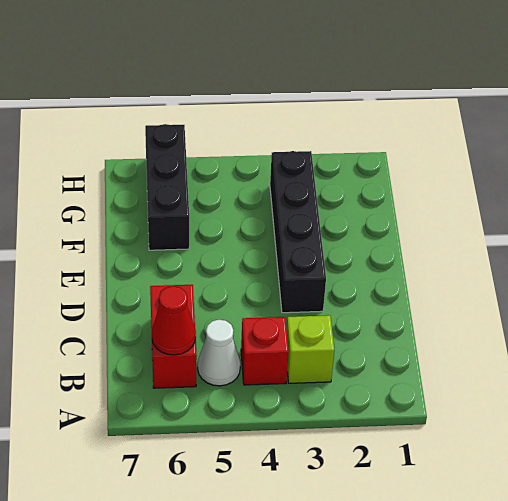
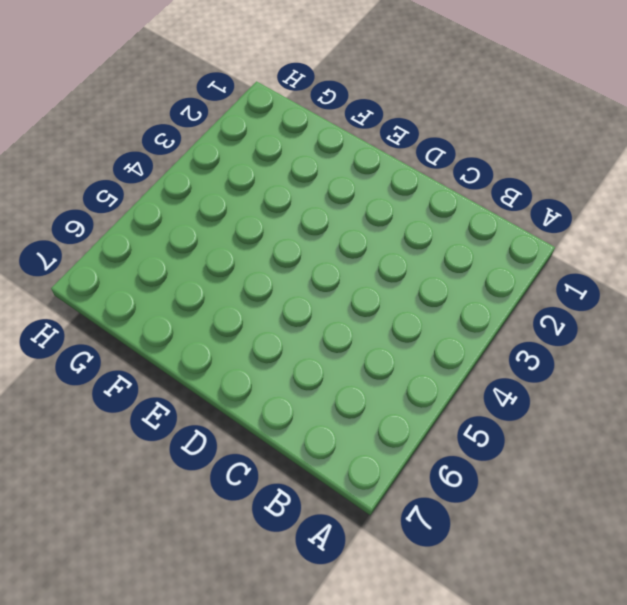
none -> lime brick B3 level 1
none -> red brick B4 level 1

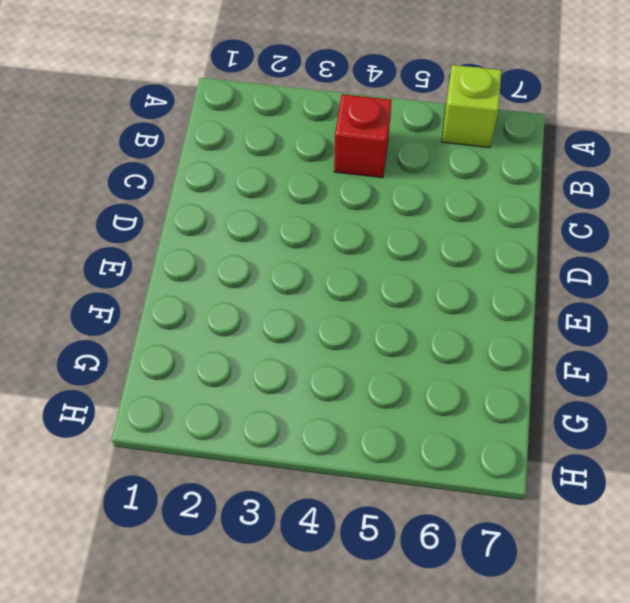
lime brick A6 level 1 -> lime brick B3 level 1
none -> white cone B5 level 1
none -> red brick B6:C6 level 1

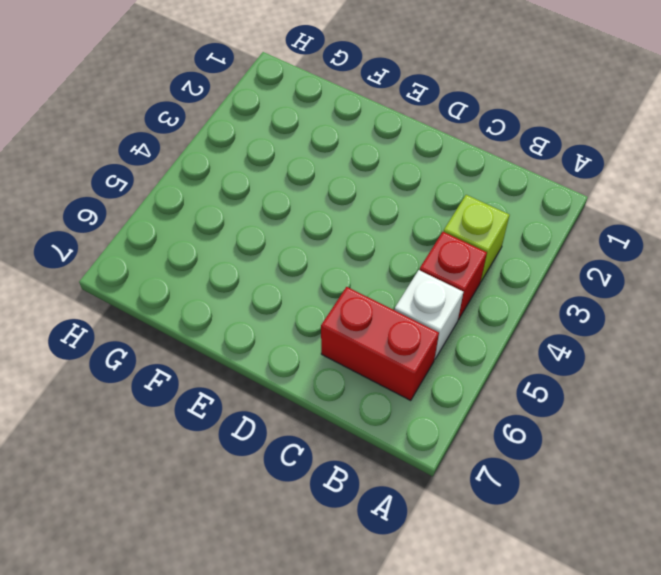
white brick B5 level 1 -> white cone B5 level 1
none -> black brick D3:G3 level 1
none -> black brick F6:H6 level 1

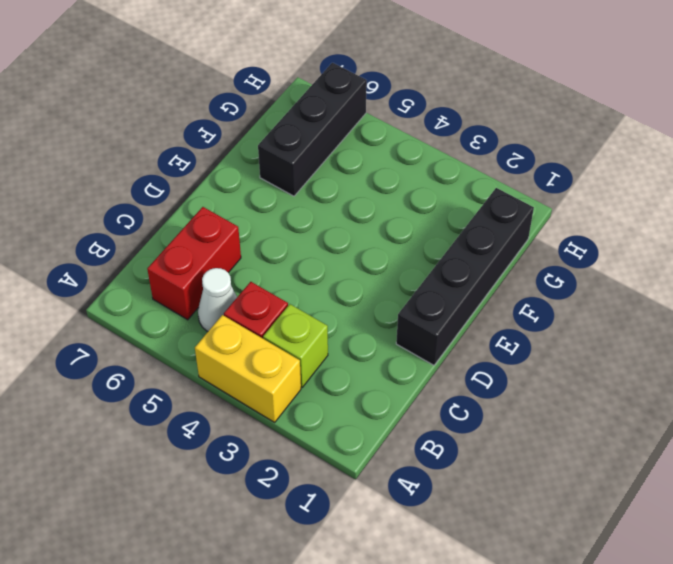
yellow brick A3:A4 level 1 -> none
black brick D1:G1 level 1 -> black brick D3:G3 level 1
none -> red cone B6 level 2

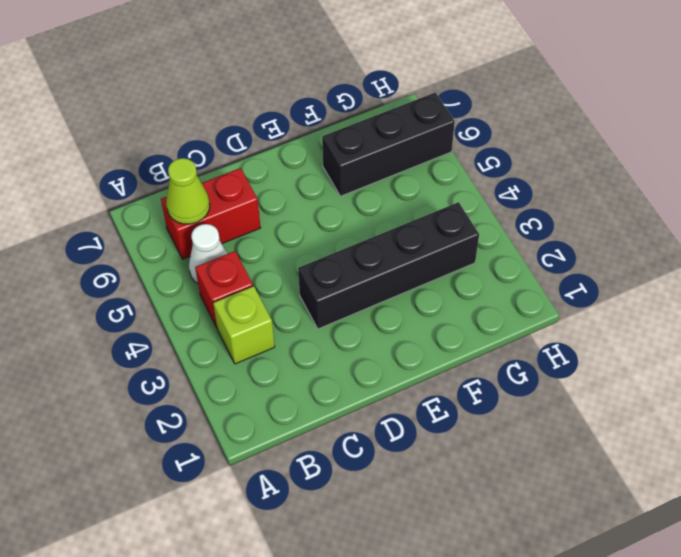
lime cone B6 level 2 -> red cone B6 level 2

